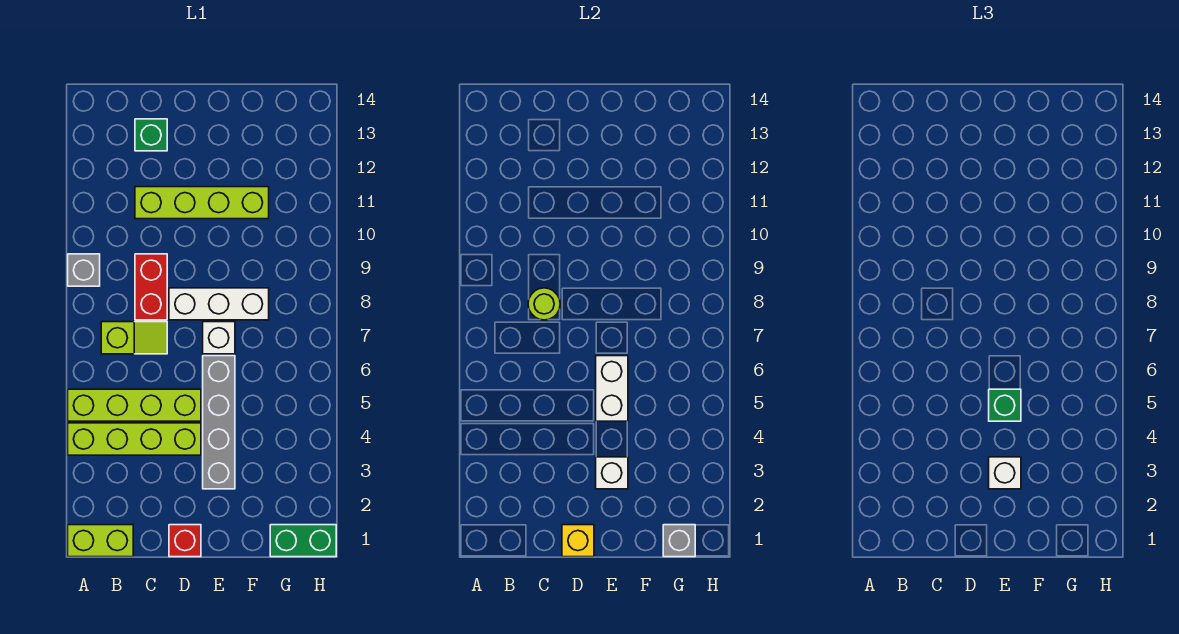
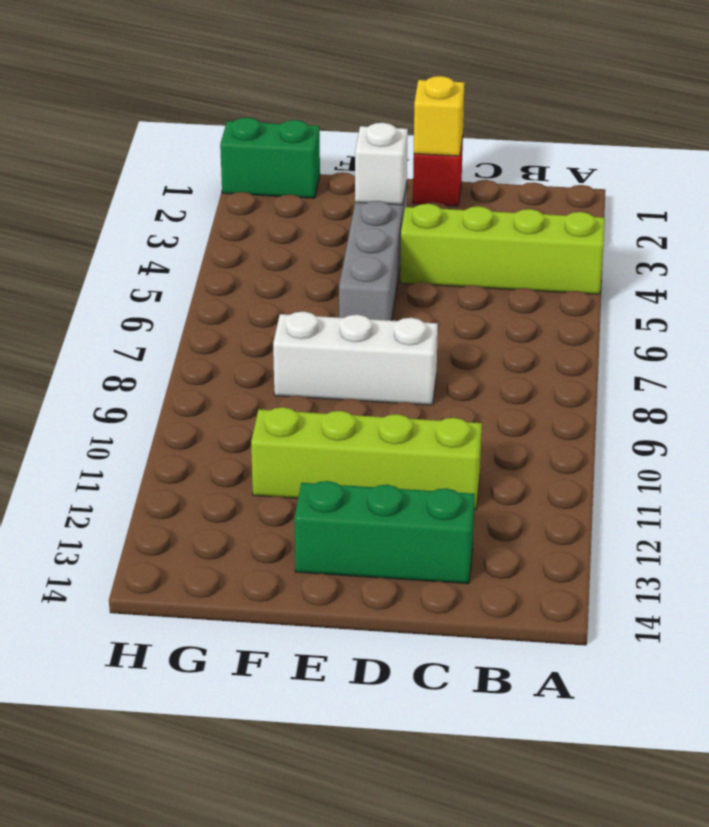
green brick C13:E13 level 1 -> green brick C13 level 1
none -> lime brick A1:B1 level 1
none -> lime brick A5:D5 level 1
none -> grey brick A9 level 1

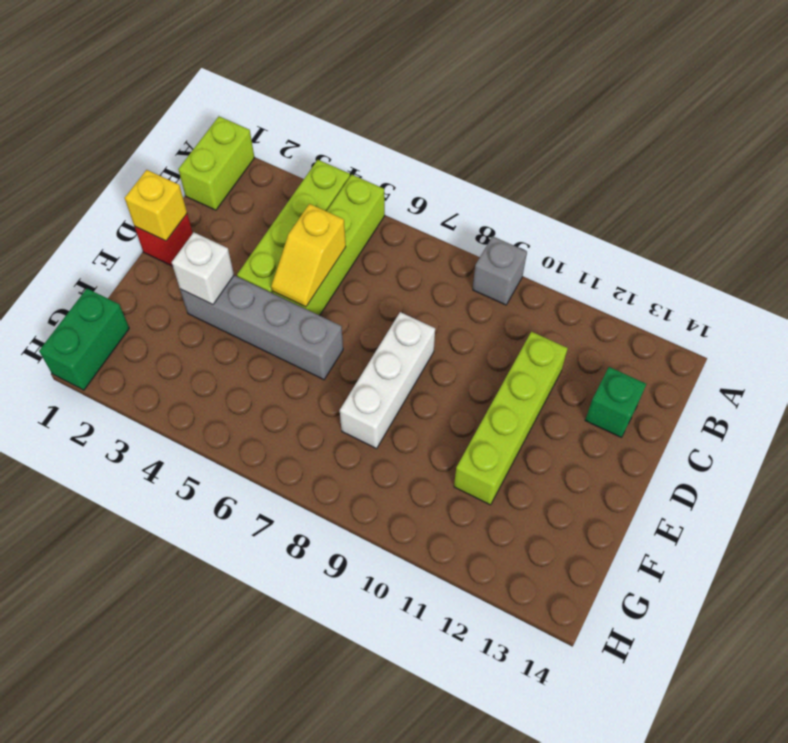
yellow slope C5:D5 level 2 top C -> none
none -> lime slope B7:C7 level 1 top B
none -> red brick C8:C9 level 1
none -> white brick E7 level 1

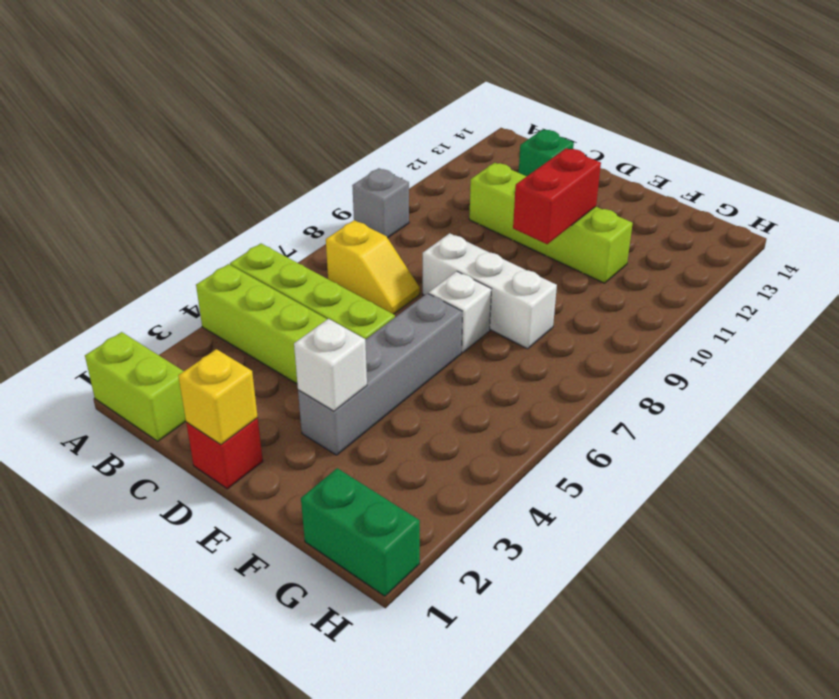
yellow slope B7:C7 level 1 top B -> lime slope B7:C7 level 1 top B
red brick E10:E11 level 2 -> red brick C8:C9 level 1
none -> lime round brick C8 level 2
none -> white brick E5:E6 level 2
none -> grey brick G1 level 2

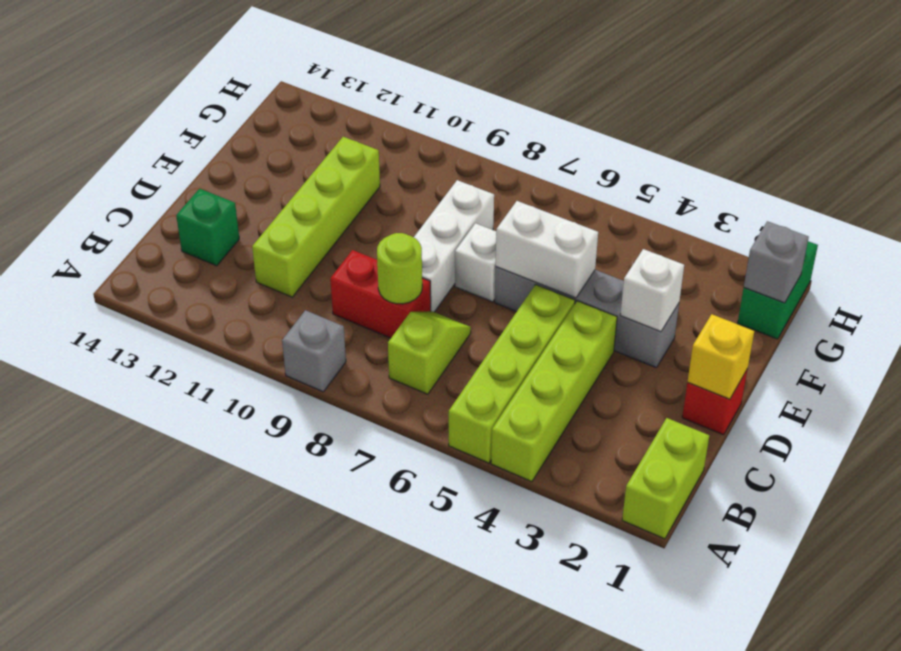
none -> white brick E3 level 3
none -> green brick E5 level 3

